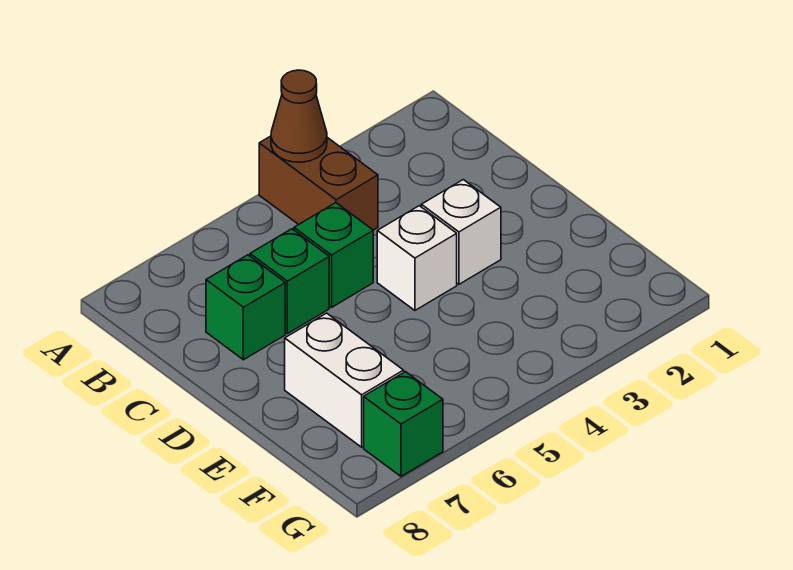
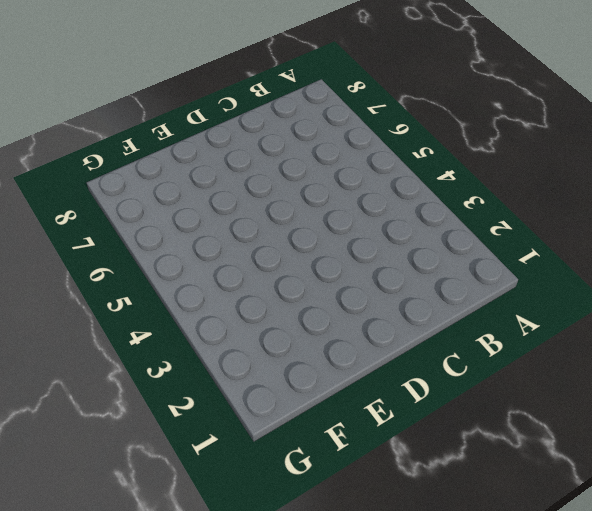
none -> brown brick A4:B4 level 1
none -> green brick C5 level 1

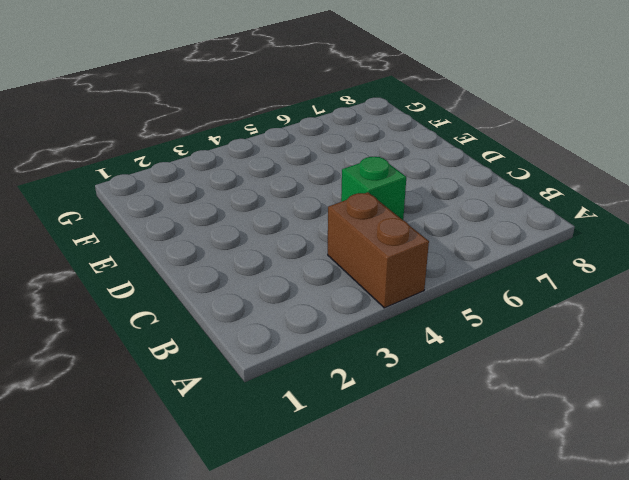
none -> green brick C6 level 1
none -> green brick C7 level 1

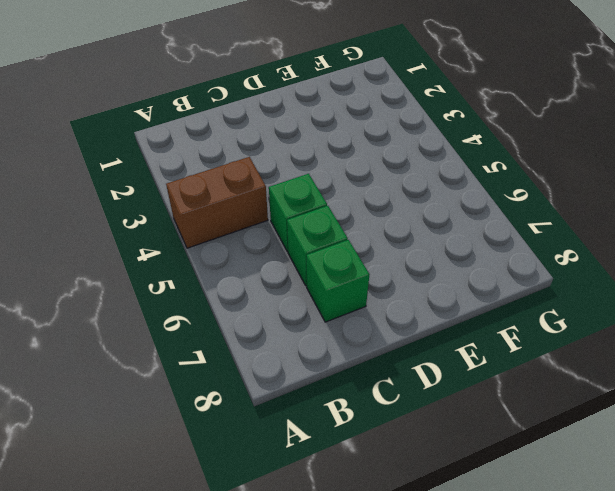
none -> white brick D3 level 1
none -> white brick D4 level 1

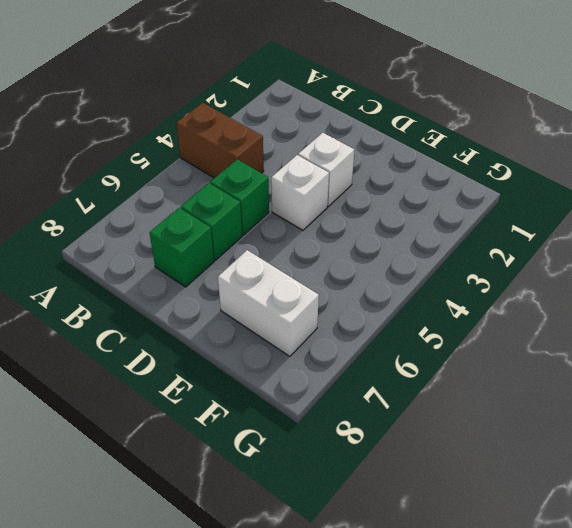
none -> green brick G7 level 1
none -> brown cone A4 level 2

